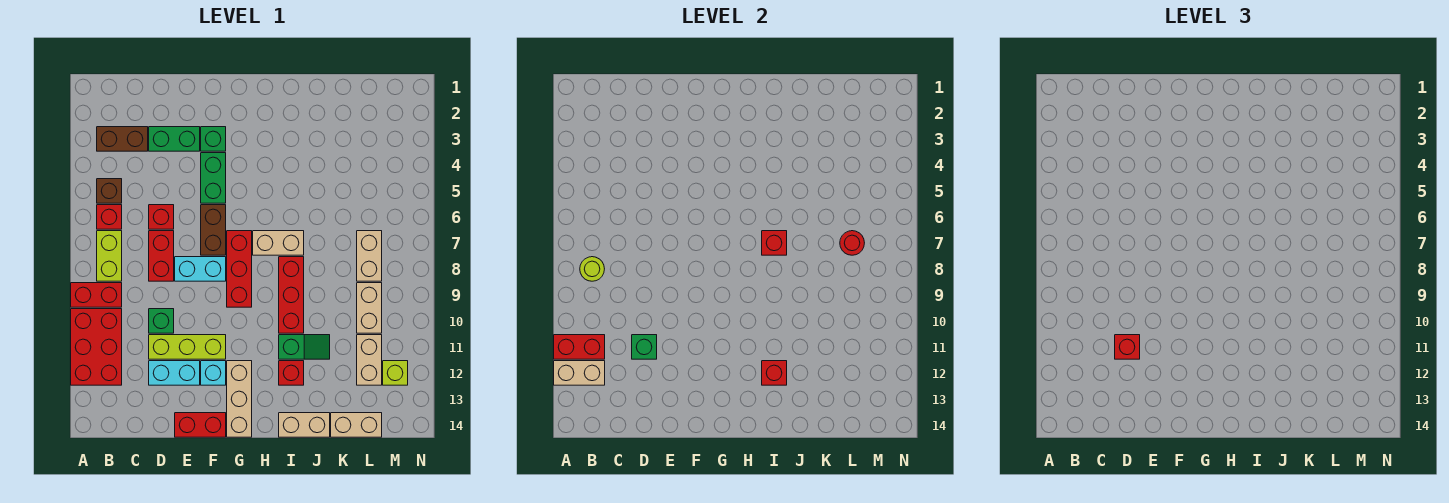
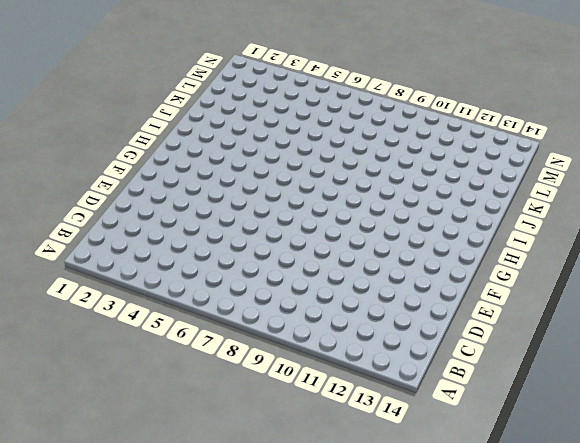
none -> red brick A9:B9 level 1
none -> red brick A10:B12 level 1
none -> brown brick B3:C3 level 1
none -> brown brick B5 level 1

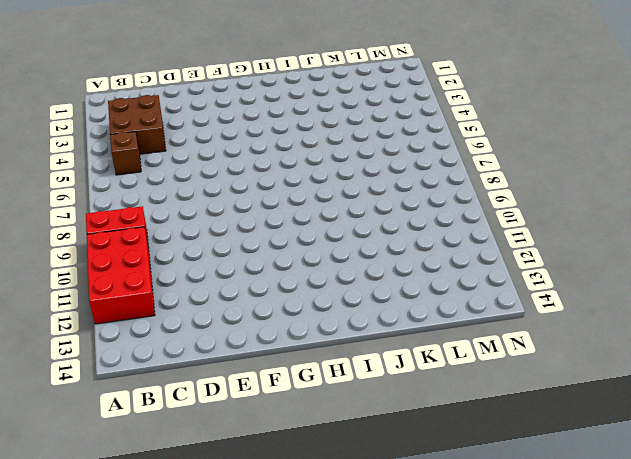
brown brick B3:C4 level 1 -> brown brick B3:C3 level 1
none -> red brick B6 level 1
none -> lime brick B7:B8 level 1
none -> green brick D3:E3 level 1
none -> red brick D6 level 1

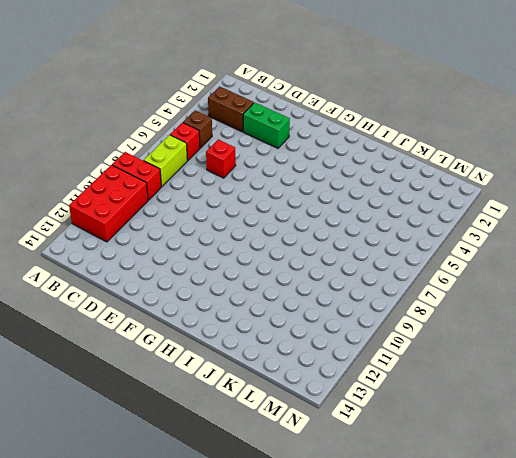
none -> red brick D7:D8 level 1
none -> green brick D10 level 1
none -> lime brick D11:F11 level 1
none -> cyan brick D12:E12 level 1

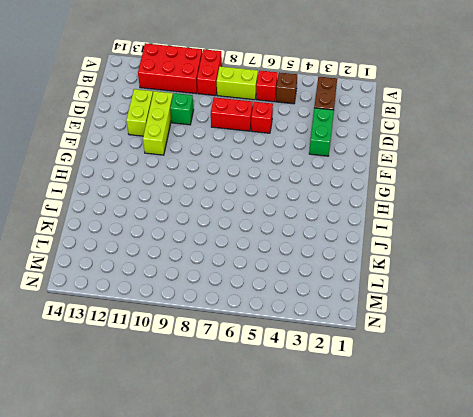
lime brick D12:E12 level 1 -> cyan brick D12:E12 level 1
none -> cyan brick E8:F8 level 1
none -> red brick E14:F14 level 1
none -> green brick F3 level 1
none -> green brick F4:F5 level 1

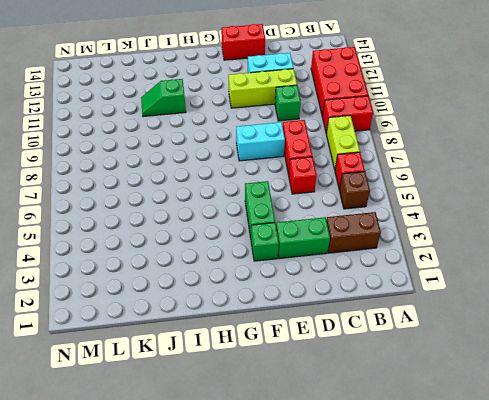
none -> brown brick F6:F7 level 1
none -> cyan brick F12 level 1
none -> red brick G7:G9 level 1
none -> tan brick G12:G14 level 1

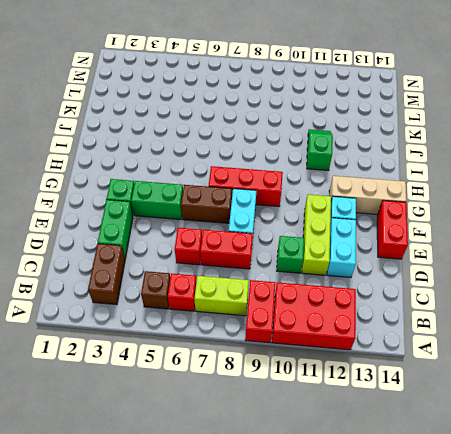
none -> tan brick H7:I7 level 1
none -> red brick I8:I10 level 1
none -> red brick I12 level 1
none -> tan brick I14:J14 level 1

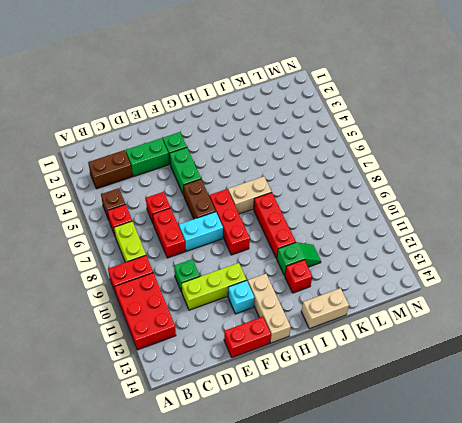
none -> cyan brick D12:E12 level 1
none -> tan brick K14:L14 level 1
none -> tan brick L7:L8 level 1
none -> tan brick L9:L10 level 1

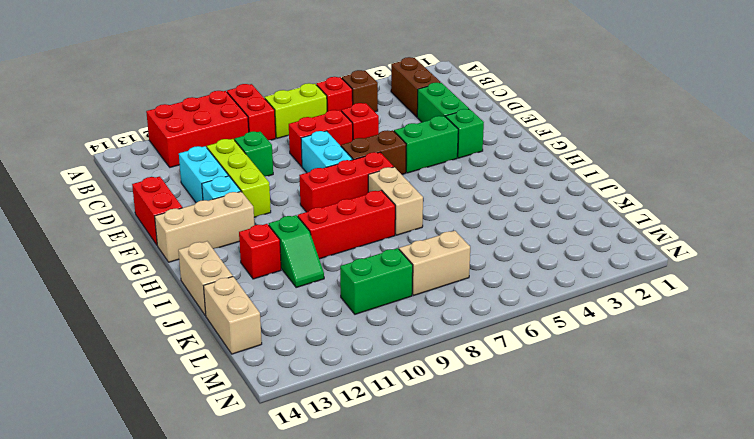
green brick L9:L10 level 1 -> tan brick L9:L10 level 1
none -> tan brick L11:L12 level 1
none -> lime brick M12 level 1
none -> red brick A11:B11 level 2
none -> tan brick A12:B12 level 2

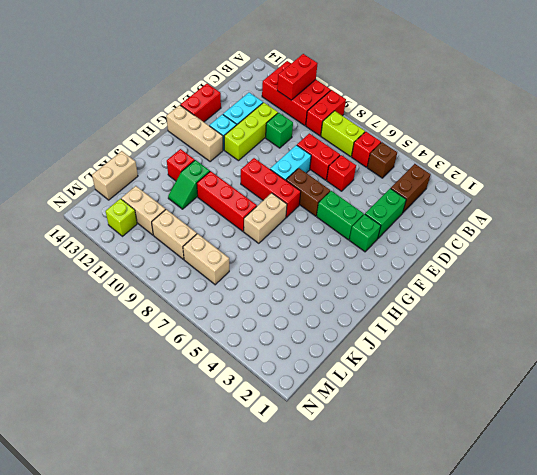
none -> tan brick I14:J14 level 1
none -> tan brick A12:B12 level 2
none -> lime round brick B8 level 2
none -> green brick D11 level 2

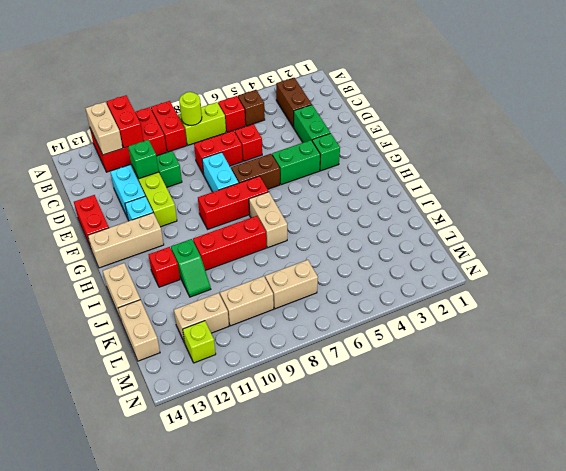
none -> red brick I7 level 2
none -> red brick I12 level 2
none -> red round brick L7 level 2
none -> red brick D11 level 3

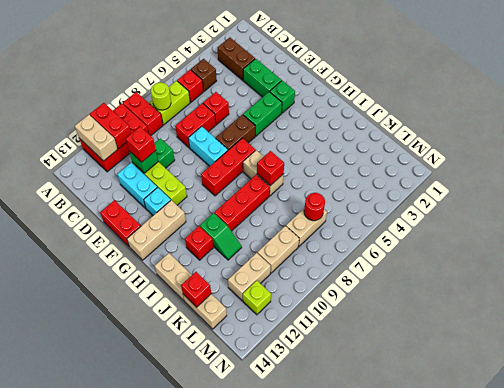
red brick K14 level 2 -> red brick I12 level 2

